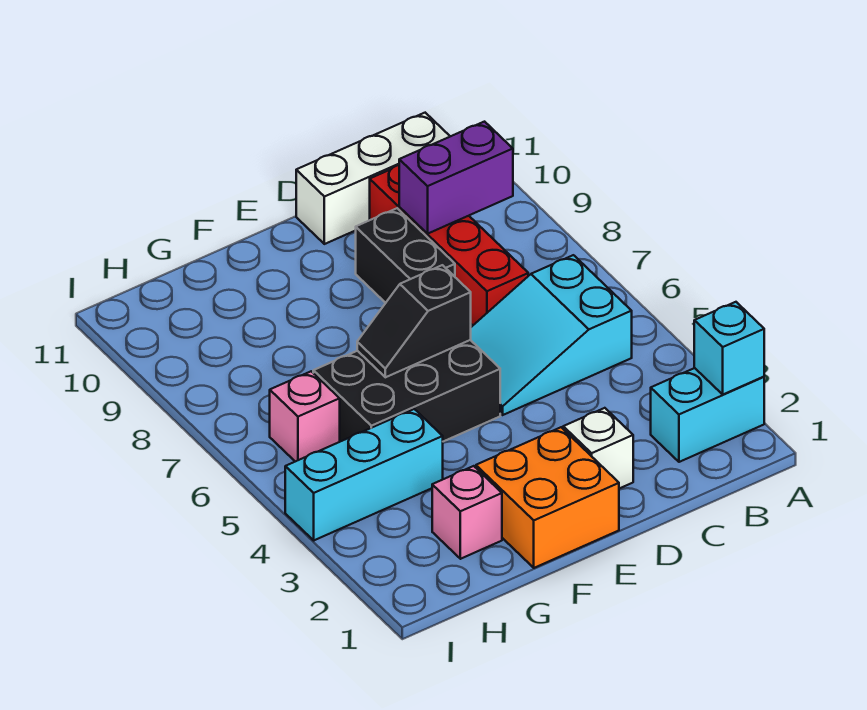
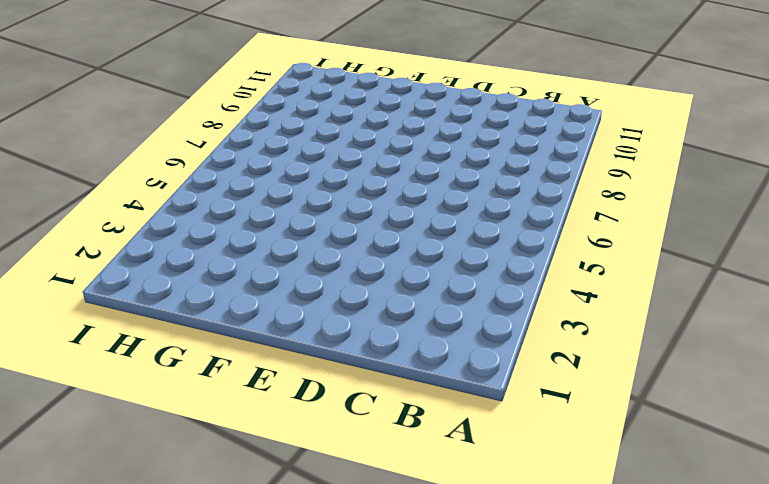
none -> cyan brick A2:B2 level 1
none -> cyan slope B5:D6 level 1 top B
none -> white brick B11:D11 level 1

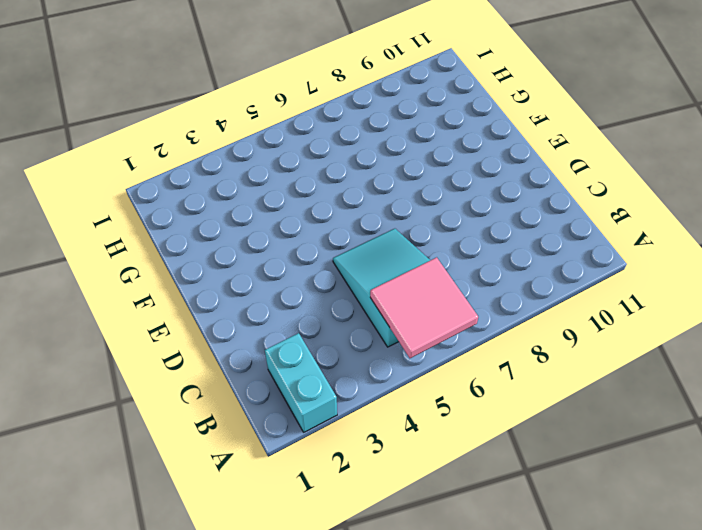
pink tile A5:B6 level 2 -> none
none -> white brick B11:D11 level 1
none -> red brick C7:C10 level 1
none -> white brick D2 level 1

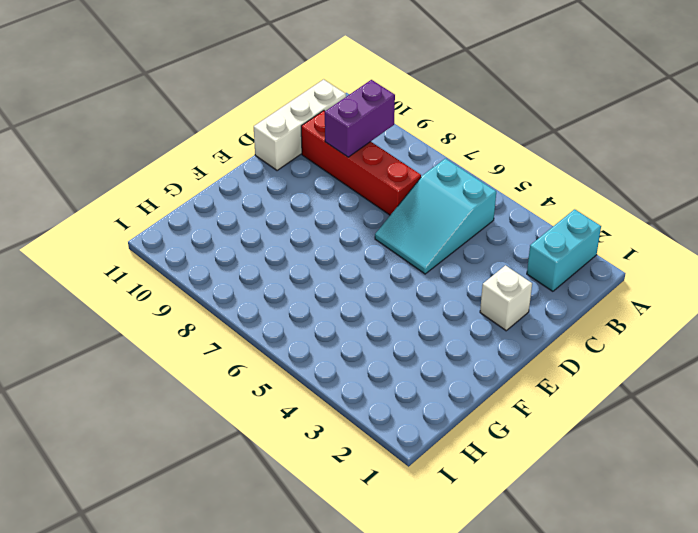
none -> black brick D8:D9 level 1
none -> orange brick E1:F2 level 1
none -> black brick E5:G6 level 1

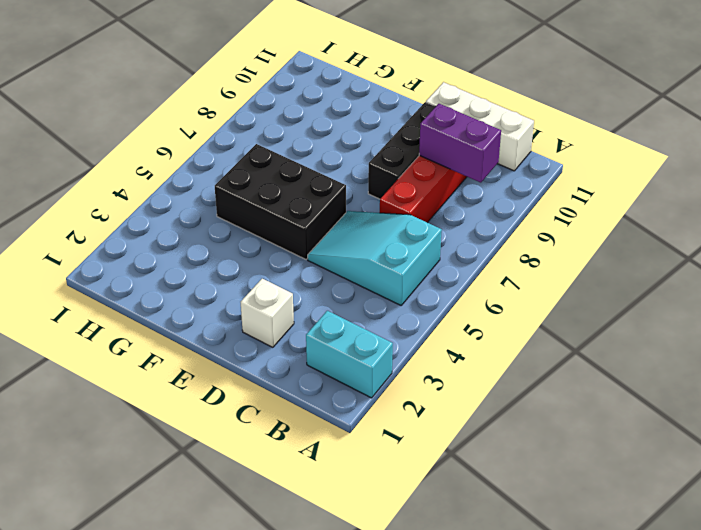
black brick D8:D10 level 1 -> black brick D8:D9 level 1
none -> orange brick E1:F2 level 1
none -> pink brick G2 level 1
none -> cyan brick G4:I4 level 1

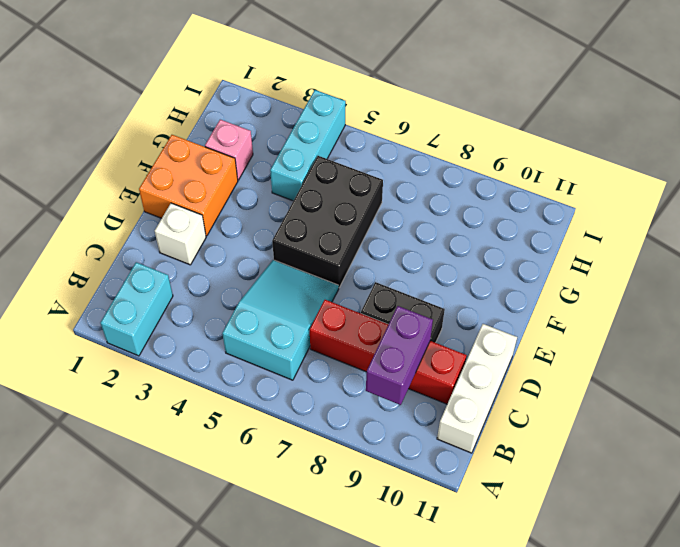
none -> pink brick H6 level 1
none -> cyan brick A2 level 2
none -> black slope E6:F6 level 2 top E

